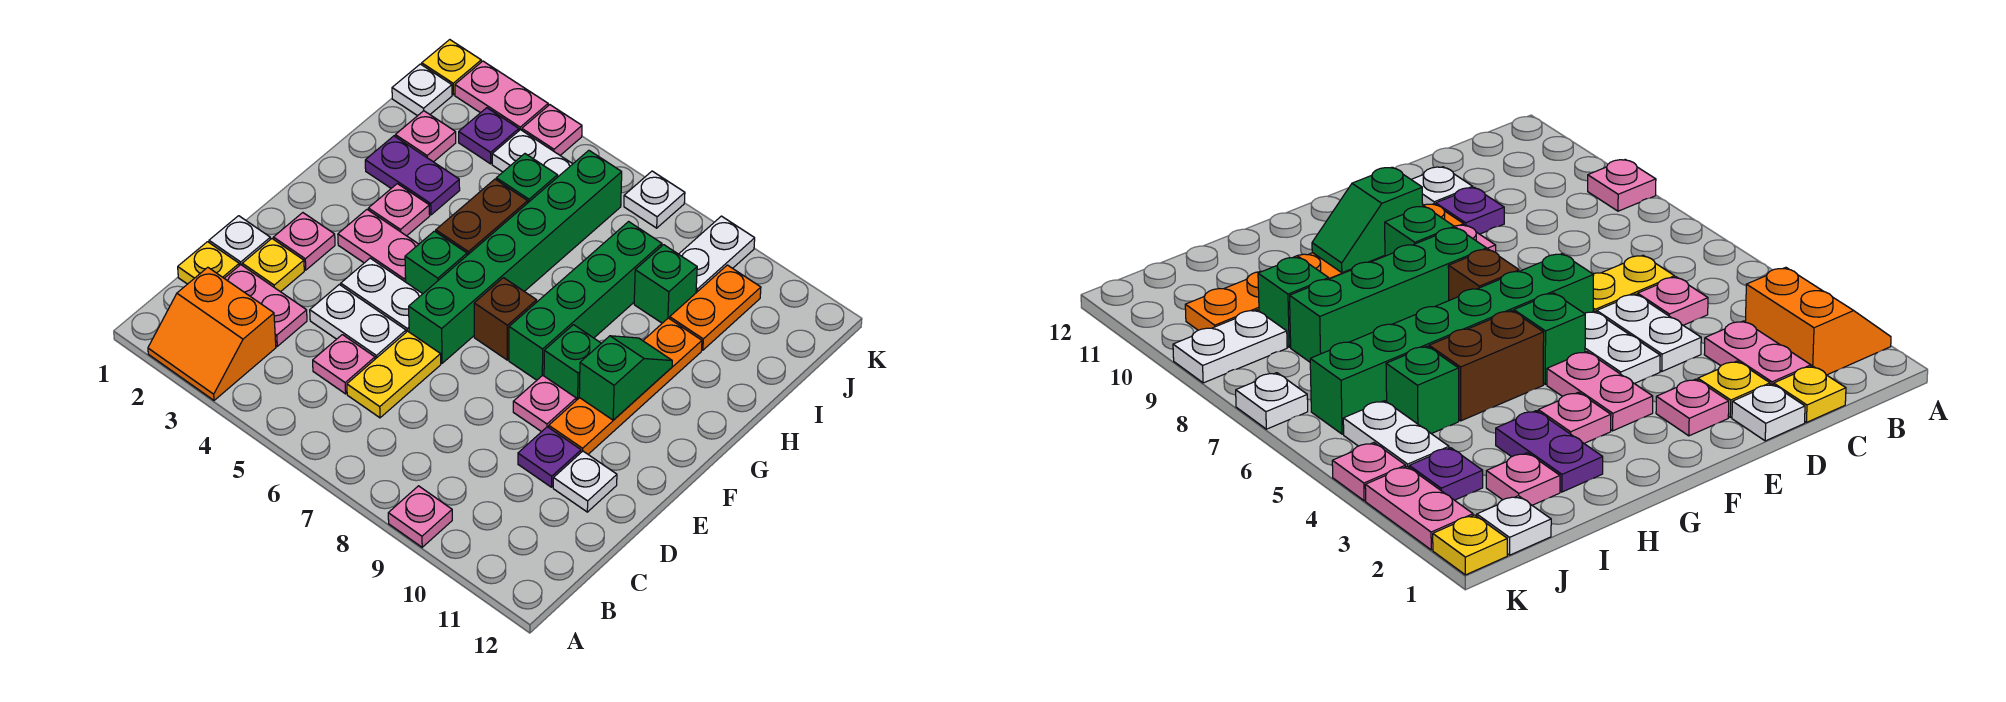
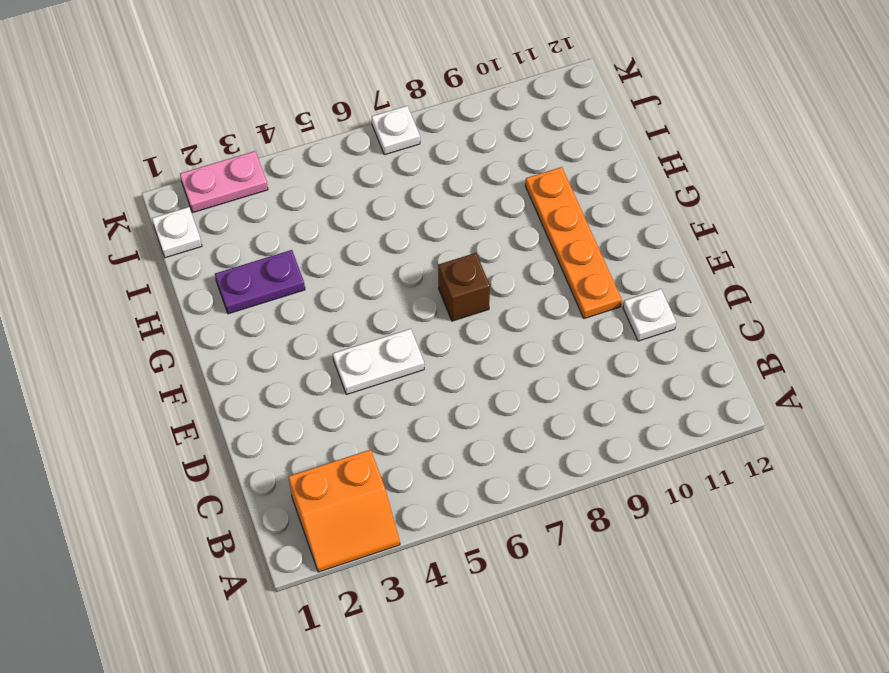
none -> pink plate A9 level 1
none -> yellow plate C1 level 1
none -> pink plate C2:C3 level 1
none -> pink plate C5 level 1

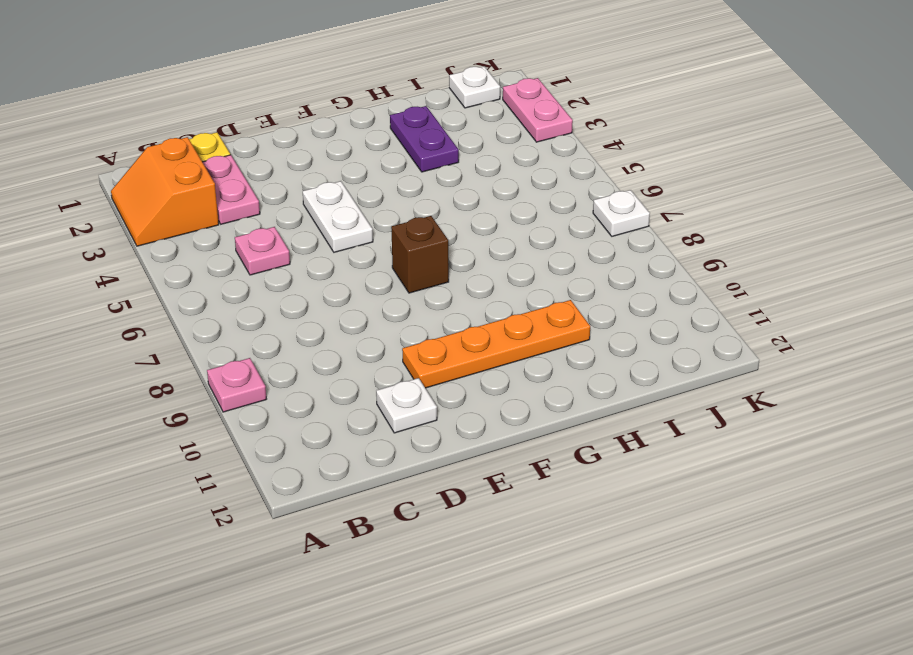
none -> yellow plate C6:D6 level 1
none -> white plate D1 level 1
none -> yellow plate D2 level 1
none -> white plate D4:D5 level 1

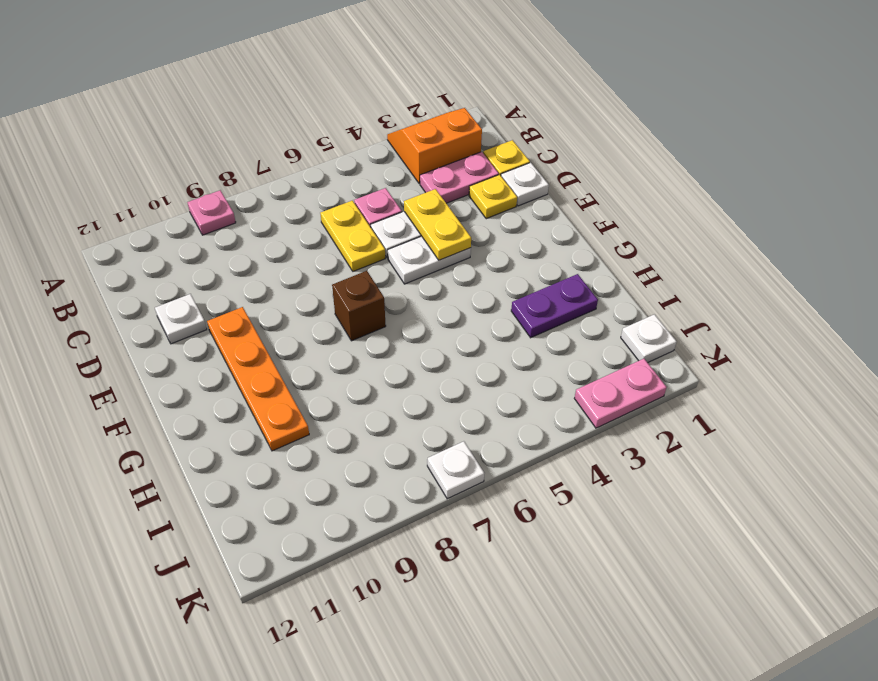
yellow plate D4:E4 level 2 -> none
none -> purple plate D10 level 1
none -> pink plate E2 level 1
none -> green brick E6:J6 level 1
none -> pink plate E9 level 1

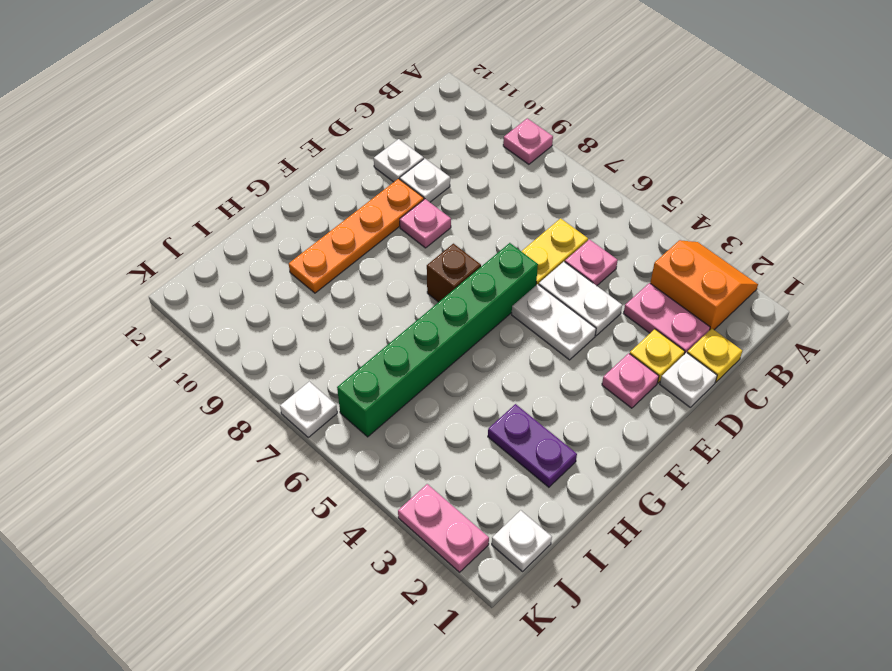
white plate D10 level 1 -> purple plate D10 level 1
none -> pink plate F3:F4 level 1
none -> green brick F5 level 1
none -> green brick F8:I8 level 1
none -> green brick F9 level 1

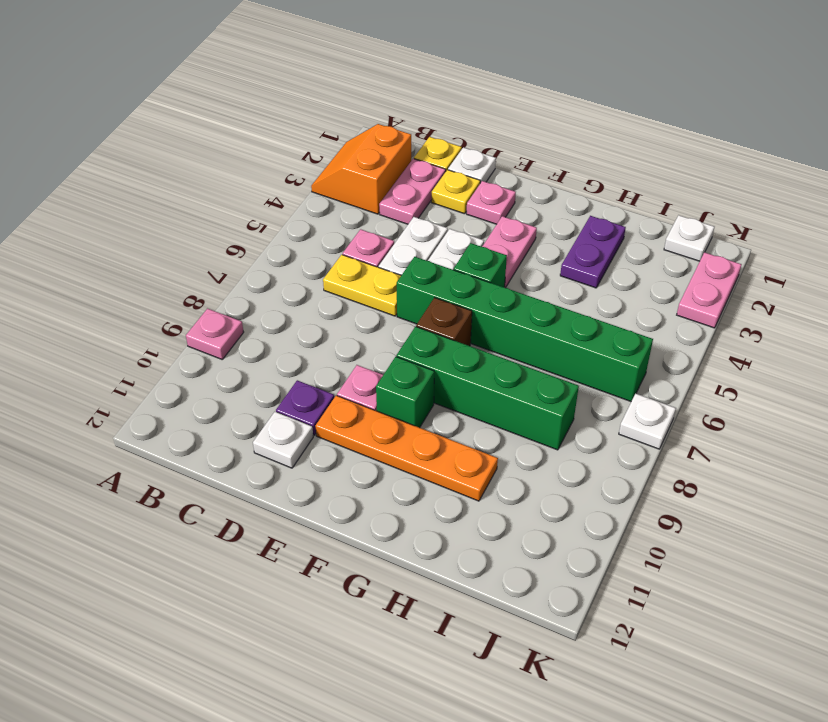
none -> pink plate G3 level 1
none -> brown brick G5:H5 level 1
none -> pink plate I2 level 1
none -> green brick I5 level 1

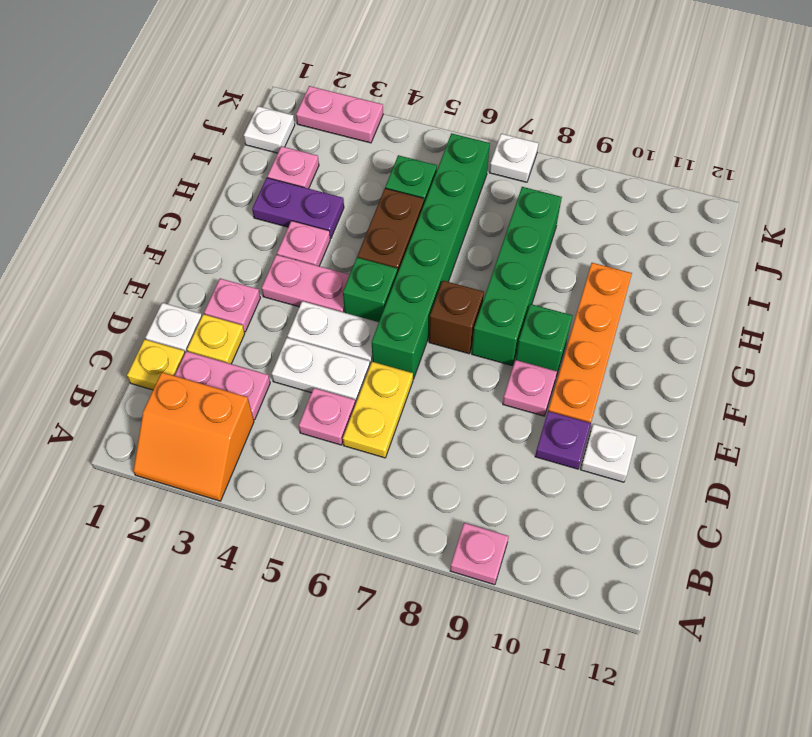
none -> green brick I9 level 1
none -> orange plate I10:J10 level 1
none -> purple plate J3 level 1
none -> white plate J4:J5 level 1

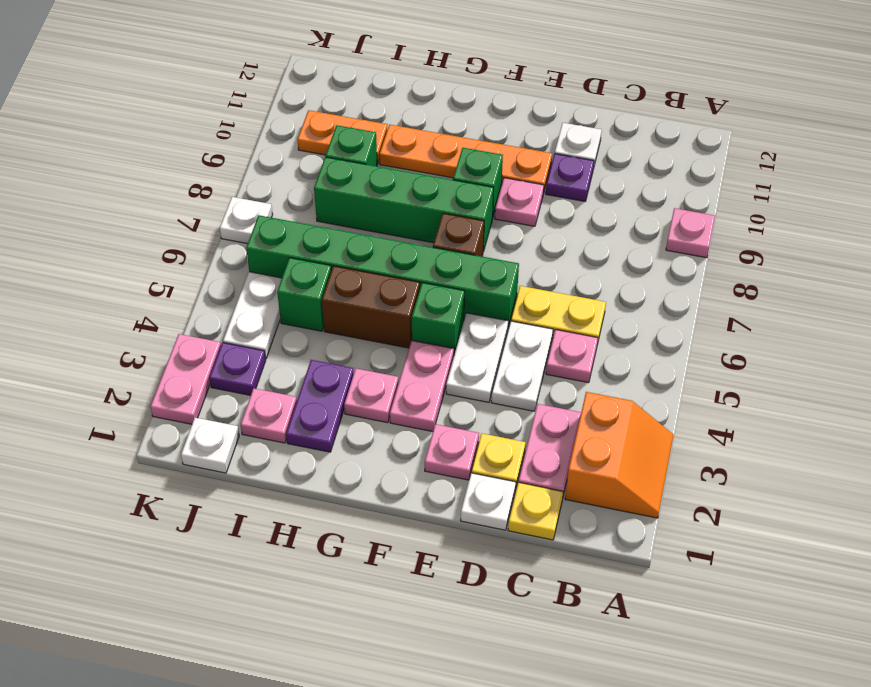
none -> white plate J9:K9 level 1
none -> yellow plate K1 level 1
none -> pink plate K4 level 1
none -> green slope F10:G10 level 2 top F

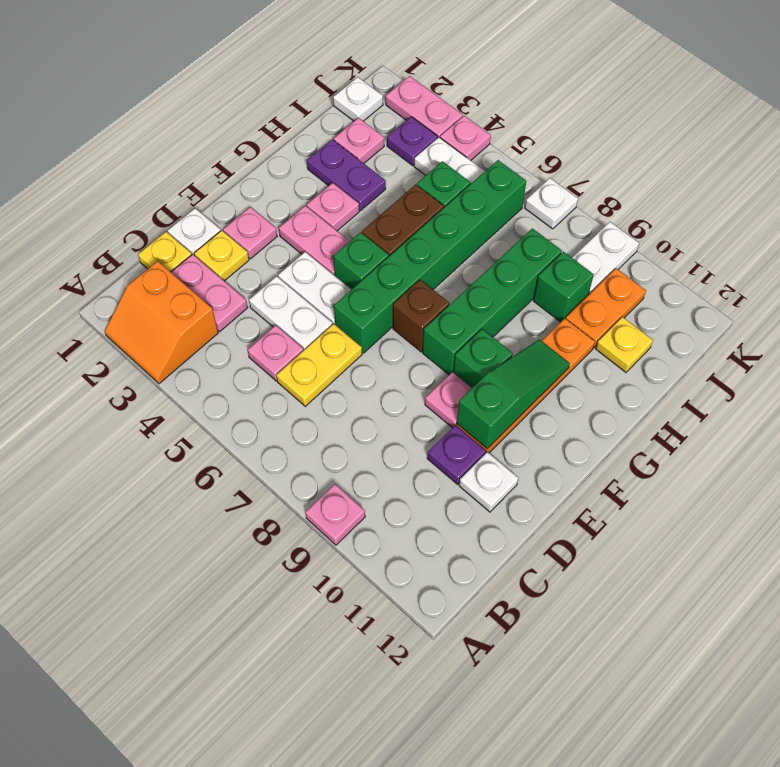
green slope E10:G10 level 2 top E -> green slope F10:G10 level 2 top F
yellow plate I11 level 1 -> yellow plate K1 level 1

